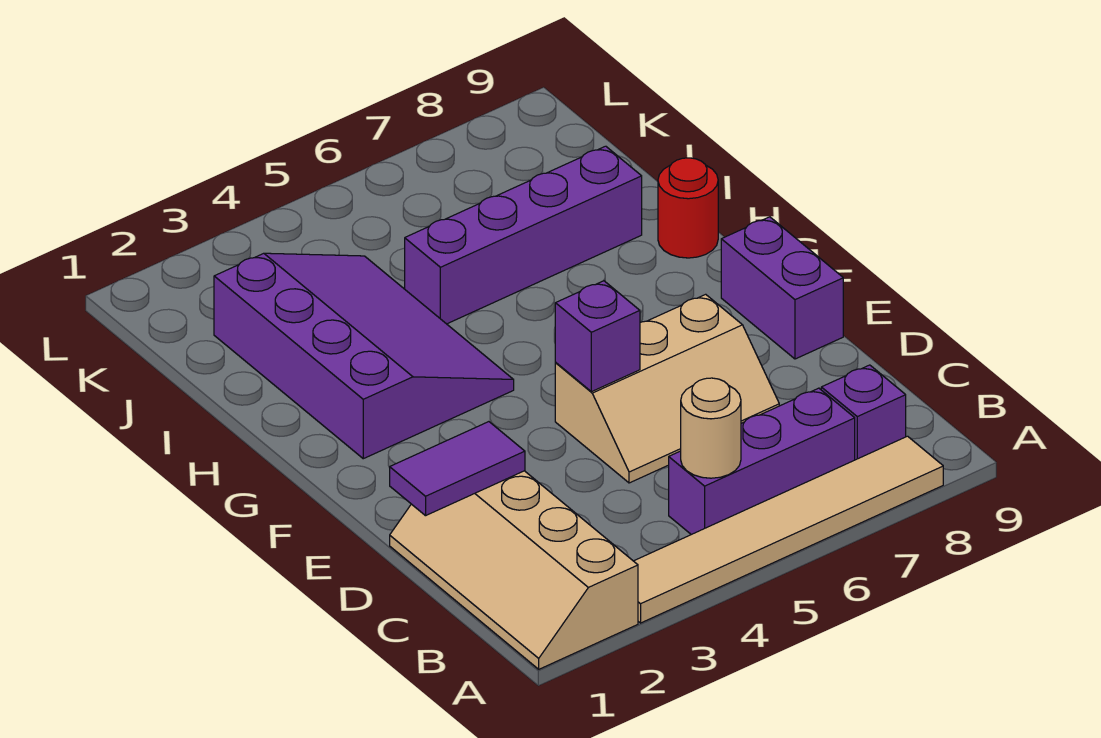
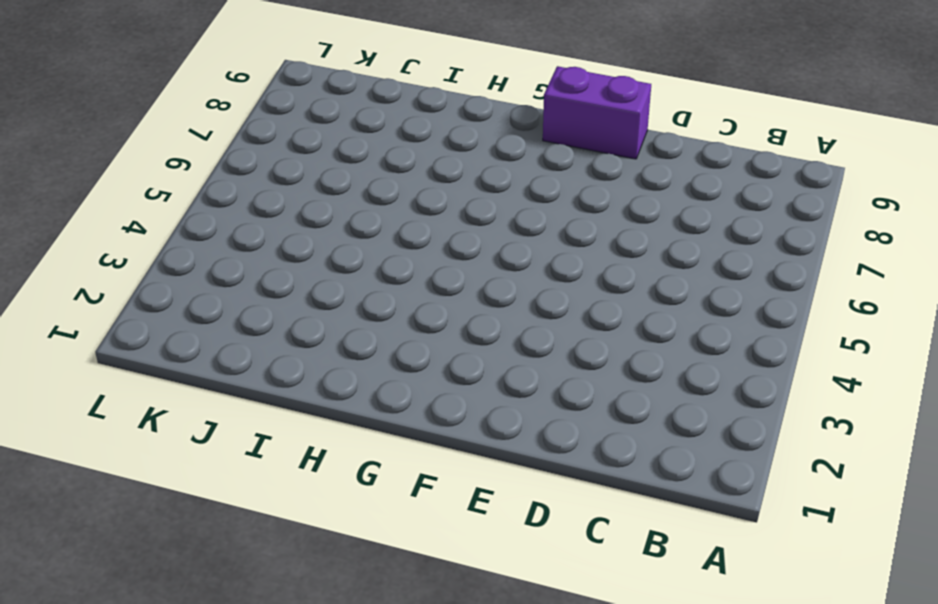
none -> tan slope A1:D2 level 1 top 2
none -> tan tile A3:A8 level 1
none -> purple brick B5:B7 level 1

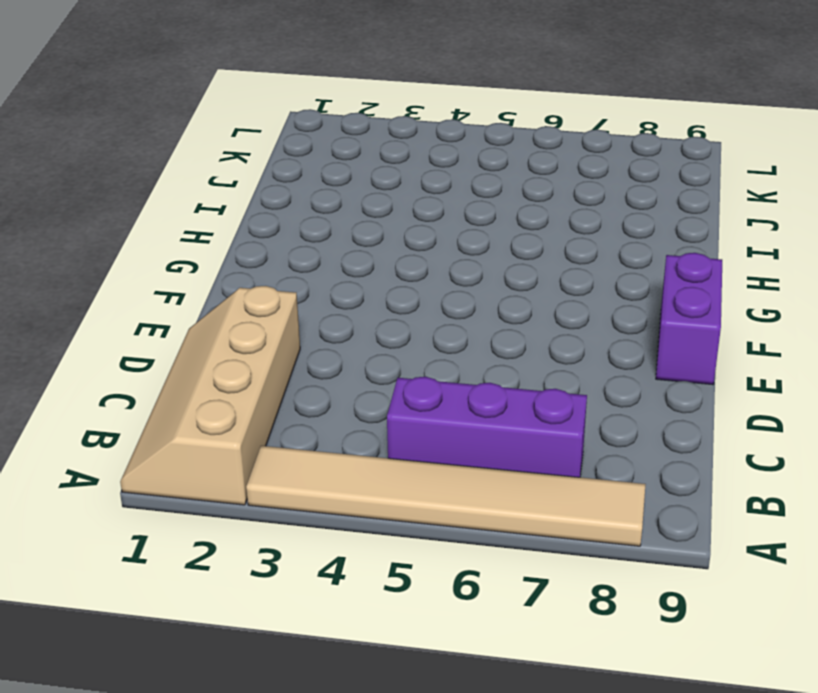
none -> purple brick B8 level 1
none -> tan slope D5:E7 level 1 top E
none -> purple slope G2:J4 level 1 top 2

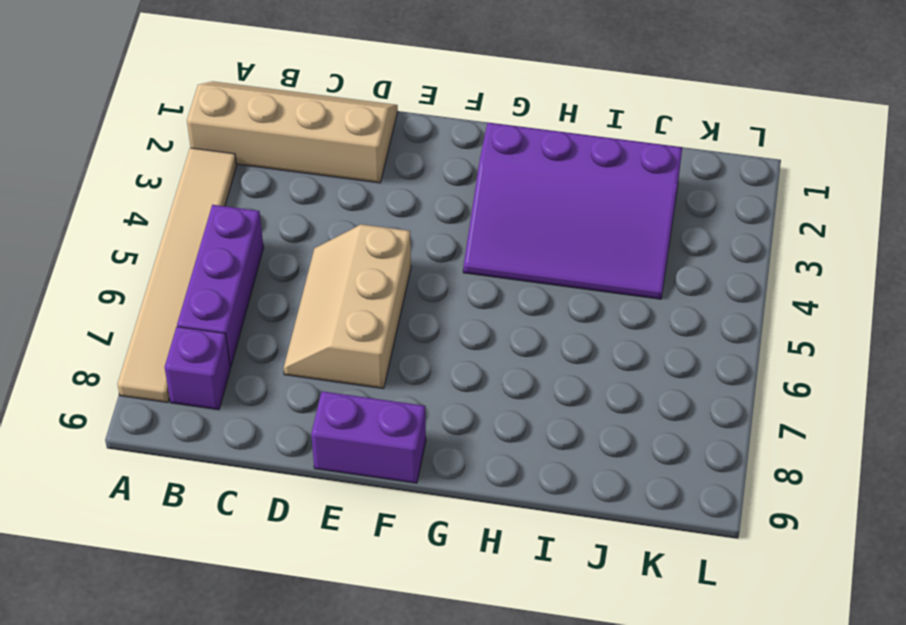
none -> red round brick H9 level 1
none -> purple brick I5:I8 level 1
none -> tan round brick B5 level 2

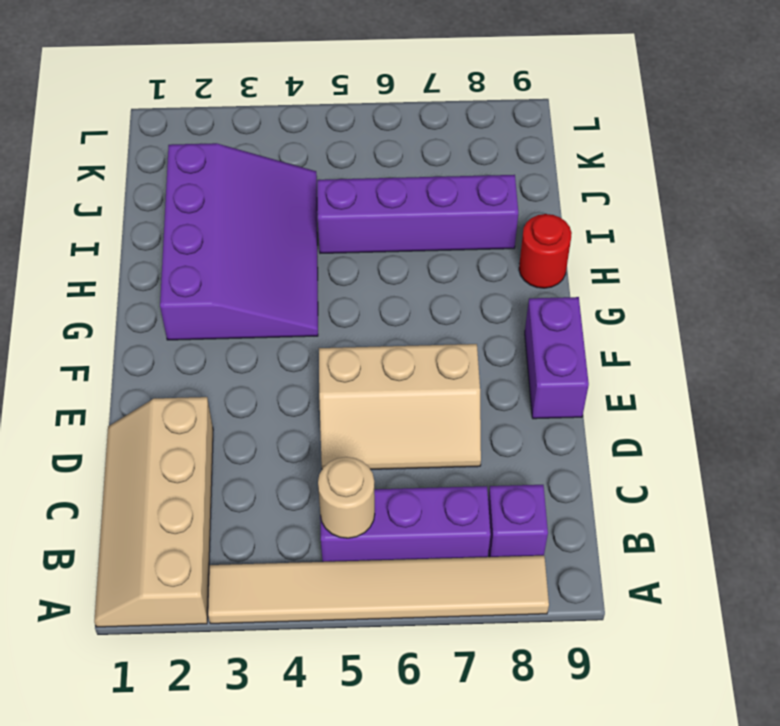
none -> purple tile D1:D2 level 2
none -> purple brick E5 level 2

